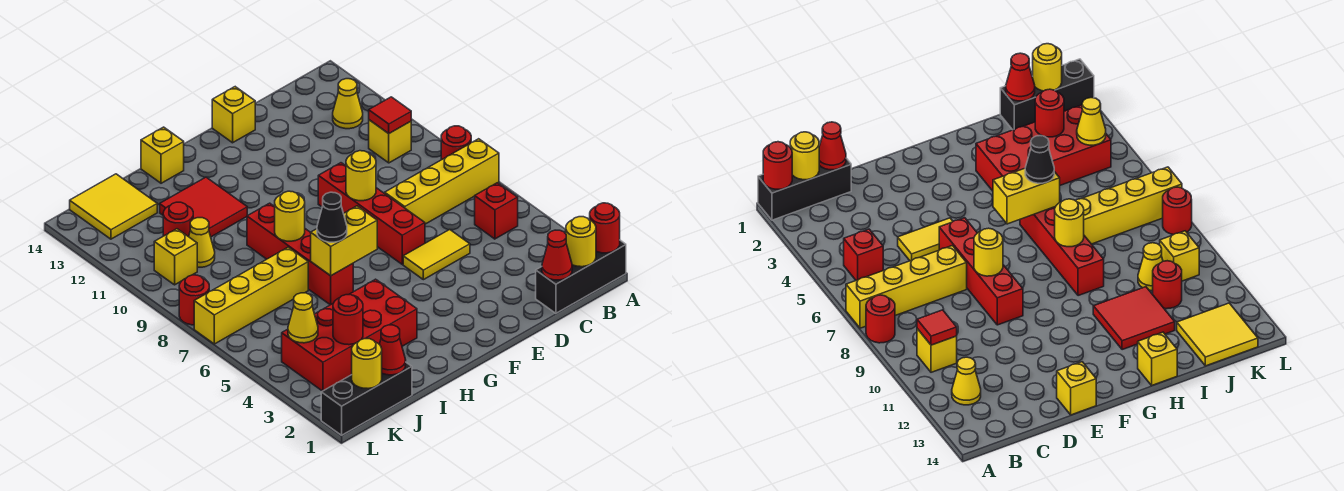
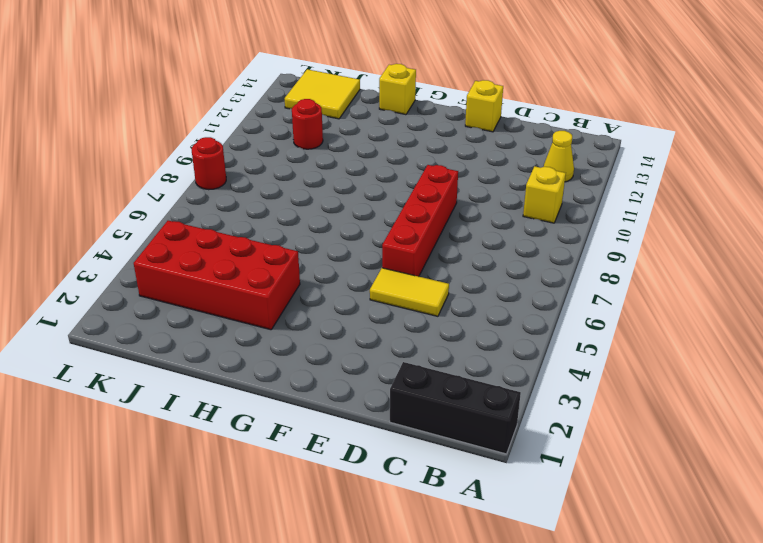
none -> yellow brick A7:D7 level 1
none -> red round brick A8 level 1
none -> red brick B5 level 1
none -> red brick H6:H9 level 1

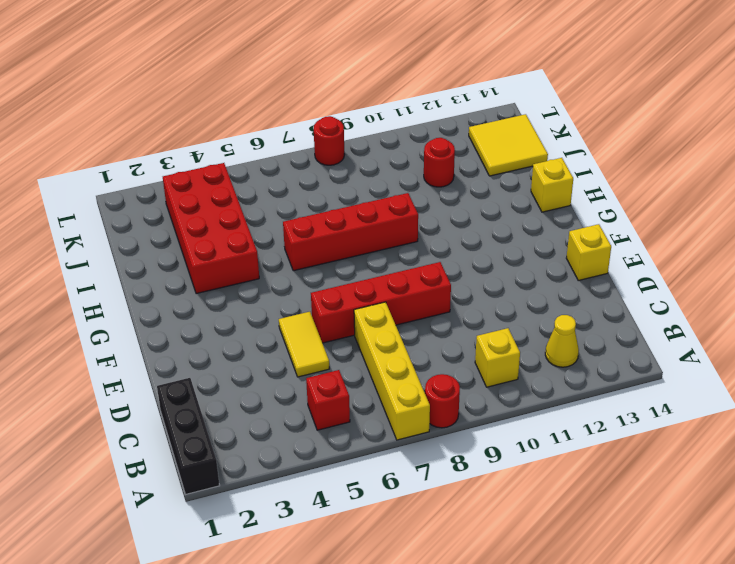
none -> red tile H11:I12 level 1
none -> yellow brick I7:L7 level 1
none -> black brick J1:L1 level 1
none -> yellow cone J10 level 1

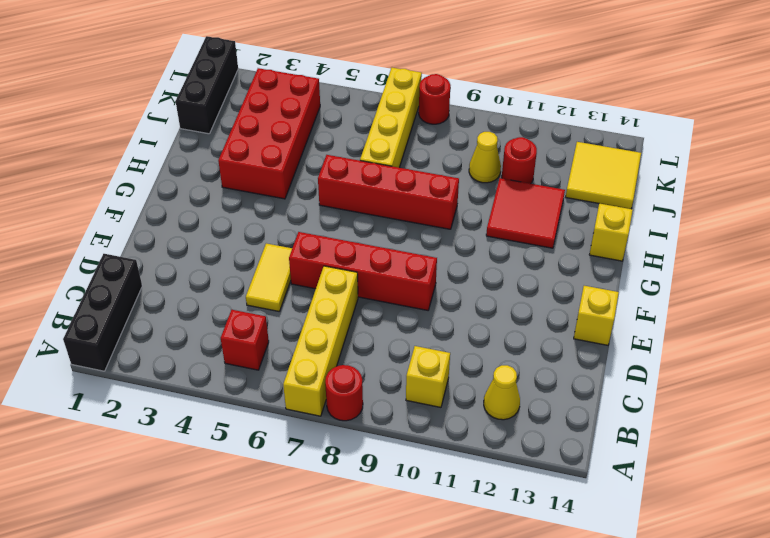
none -> yellow brick K10 level 1
none -> red round brick A1 level 2
none -> yellow round brick B1 level 2
none -> red tile B10 level 2

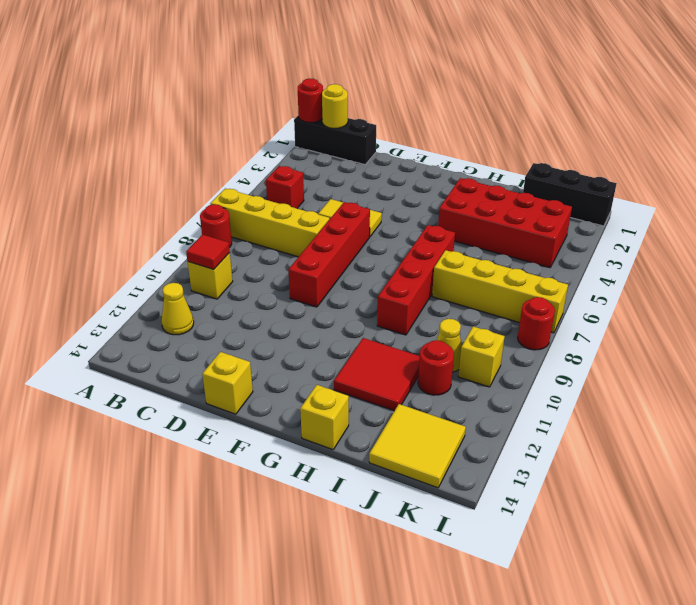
none -> red cone C1 level 2
none -> yellow round brick E8 level 2
none -> yellow brick G6:H6 level 2
none -> yellow round brick H8 level 2

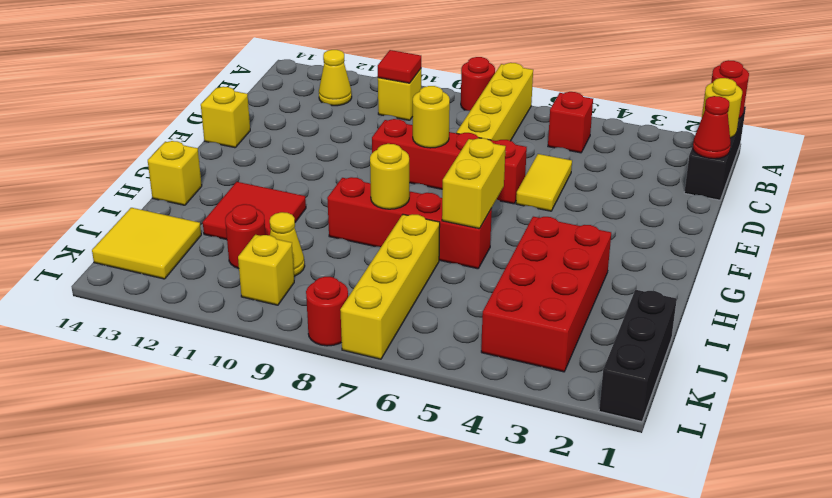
none -> red cone J1 level 2
none -> red round brick J3 level 2
none -> yellow round brick K1 level 2
none -> yellow cone K4 level 2

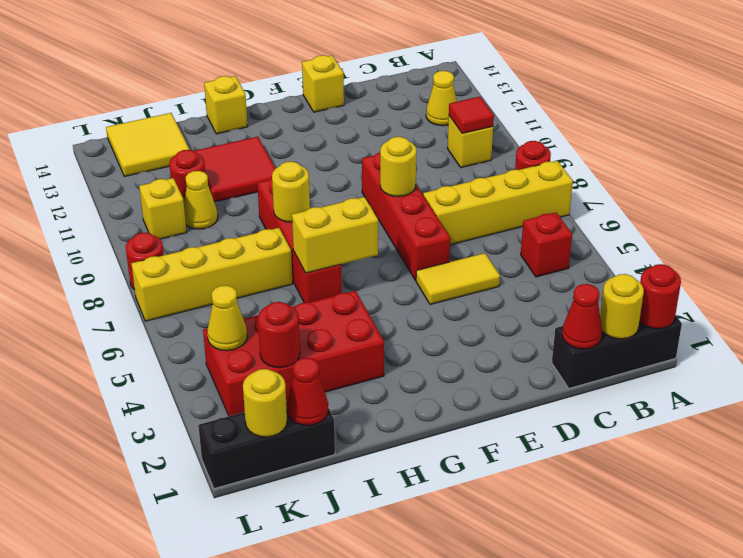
none -> black cone H6 level 3

